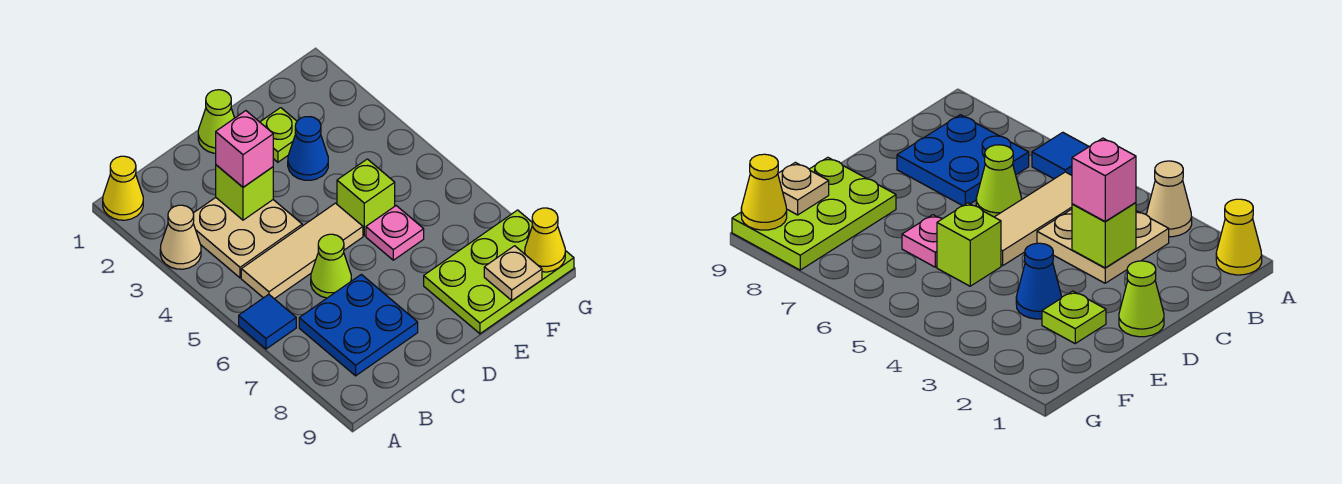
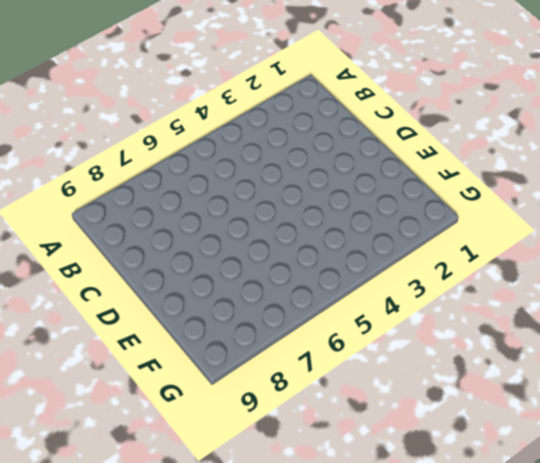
none -> yellow cone A1 level 1
none -> tan cone A3 level 1
none -> blue tile A6 level 1

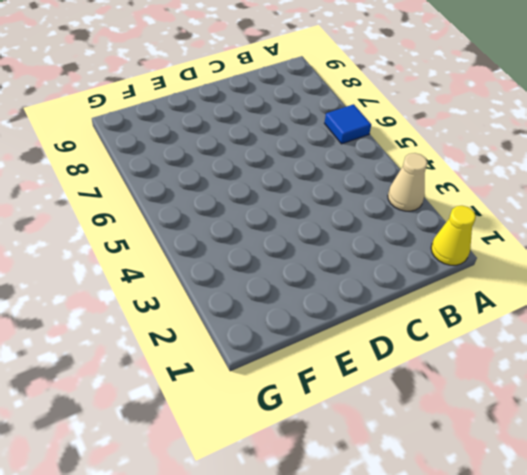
none -> tan plate B3:C4 level 1
none -> tan tile B5:D5 level 1
none -> blue plate B7:C8 level 1

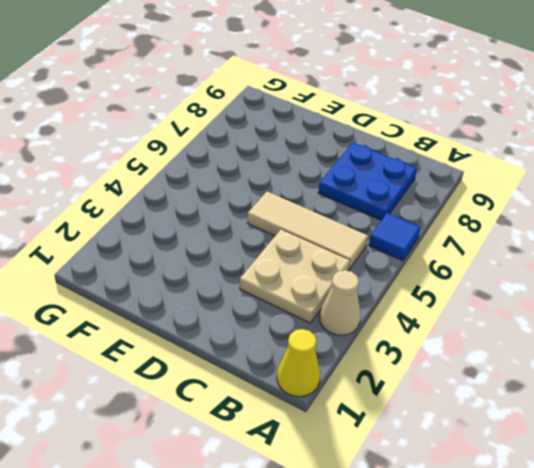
none -> lime cone C6 level 1
none -> lime cone D1 level 1
none -> lime plate E2 level 1

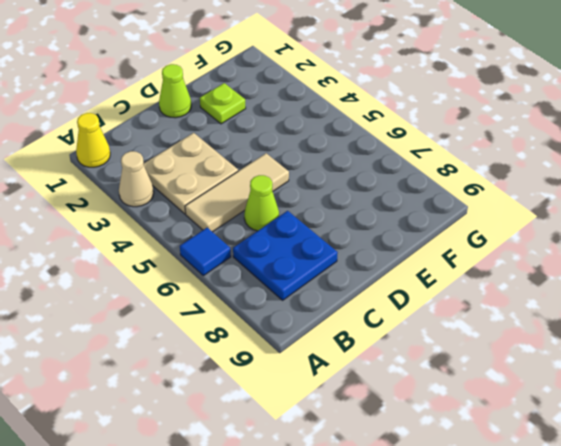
none -> blue cone E3 level 1
none -> lime brick E5 level 1
none -> pink plate E6 level 1

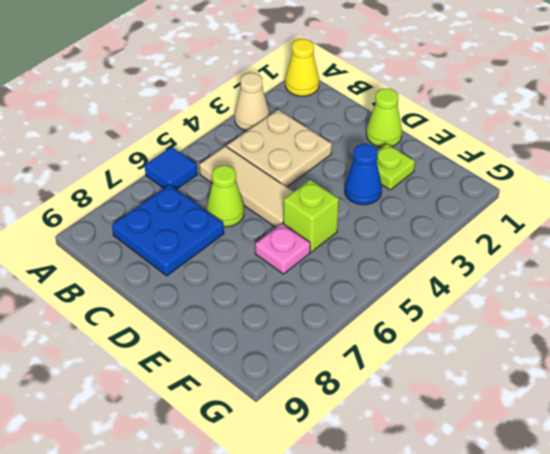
none -> lime plate E8:G9 level 1
none -> lime brick C3 level 2
none -> tan plate F9 level 2

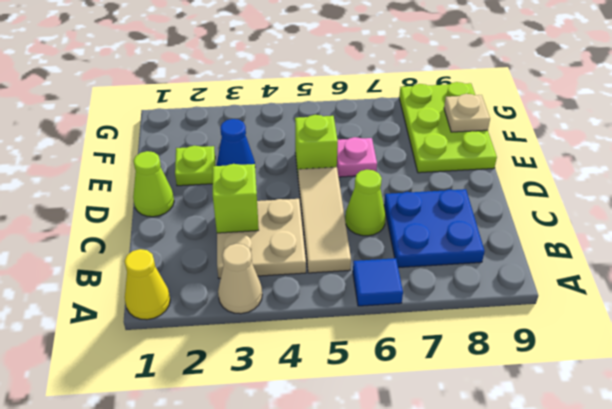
none -> yellow cone G9 level 2
none -> pink brick C3 level 3

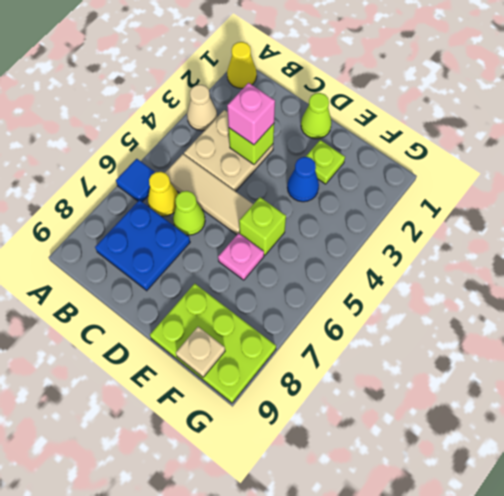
yellow cone B6 level 1 -> yellow cone G9 level 2

